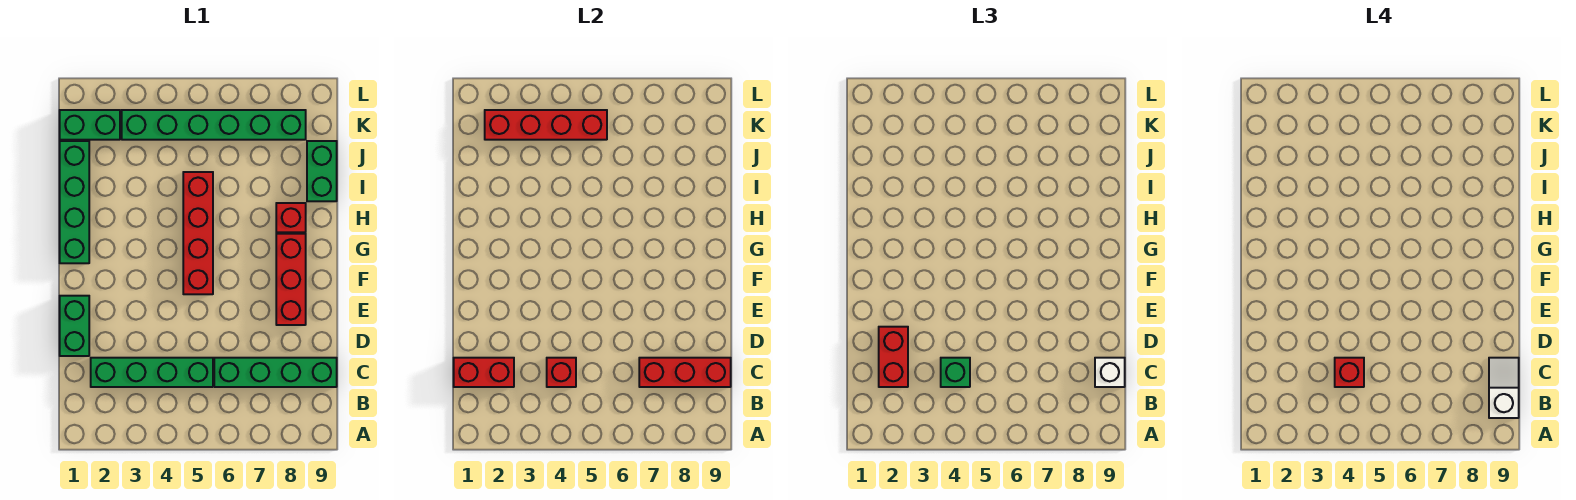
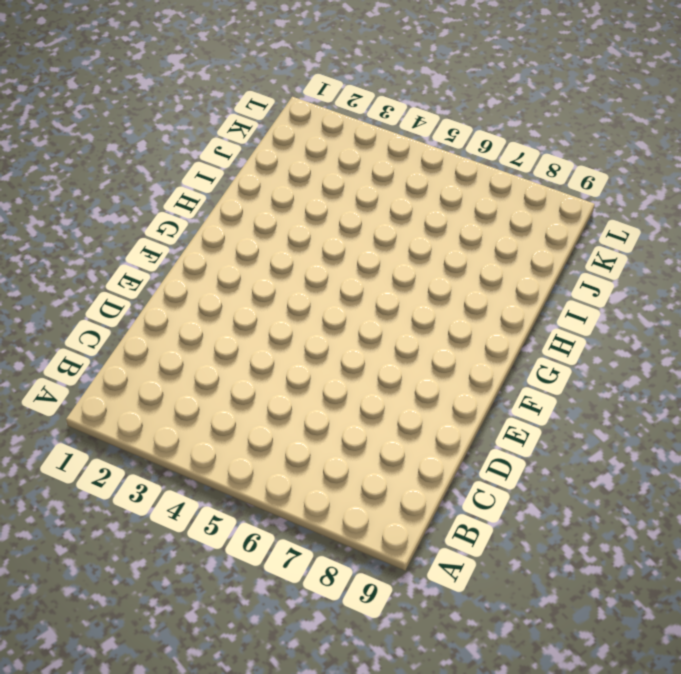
none -> green brick C2:C5 level 1
none -> green brick C6:C9 level 1
none -> green brick D1:E1 level 1

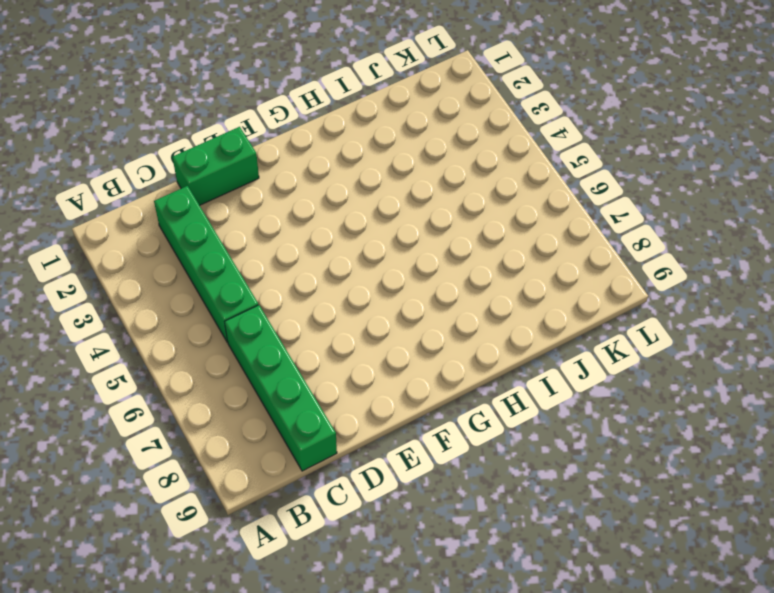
none -> red brick E8:G8 level 1
none -> red brick F5:I5 level 1
none -> green brick G1:J1 level 1

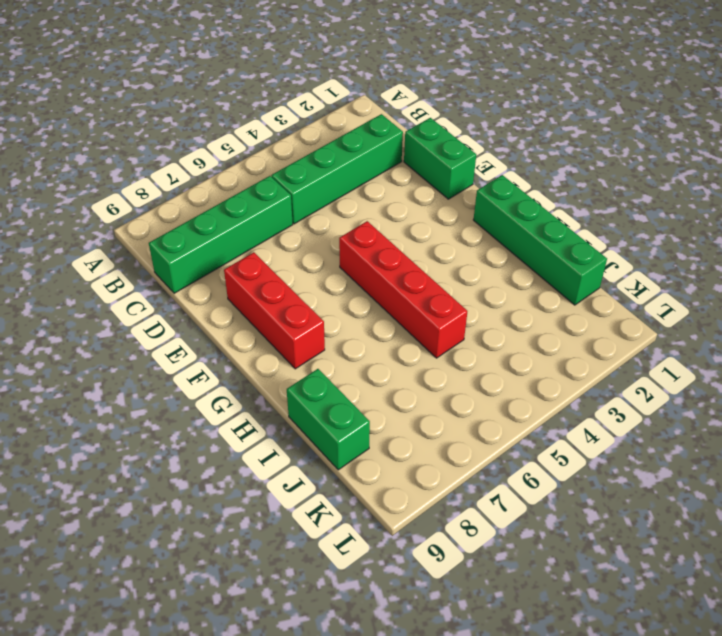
none -> red brick H8 level 1
none -> green brick K1:K2 level 1
none -> green brick K3:K8 level 1

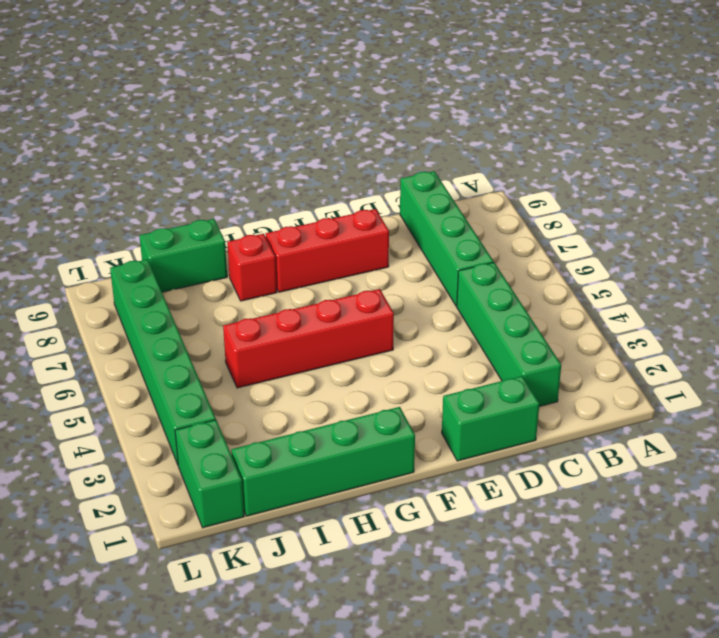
none -> red brick C1:C2 level 2
none -> red brick C4 level 2
none -> red brick C7:C9 level 2

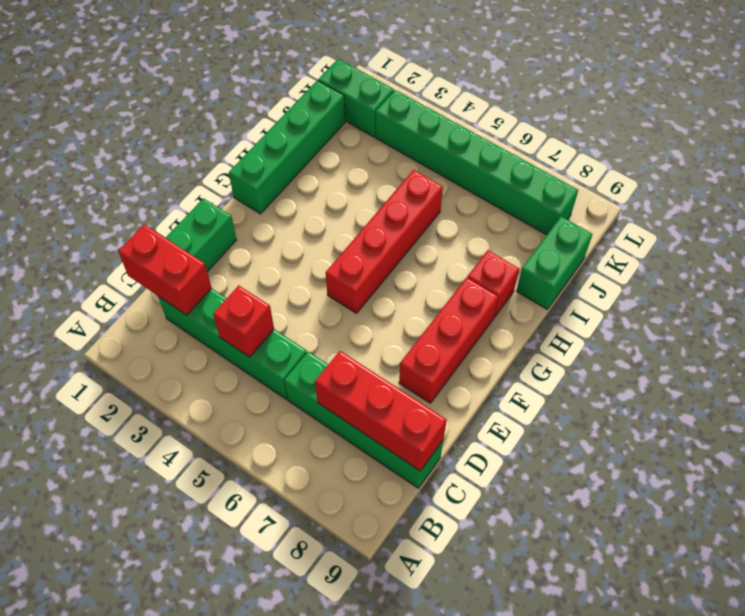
none -> red brick K2:K5 level 2
none -> red brick C2:D2 level 3
none -> green brick C4 level 3

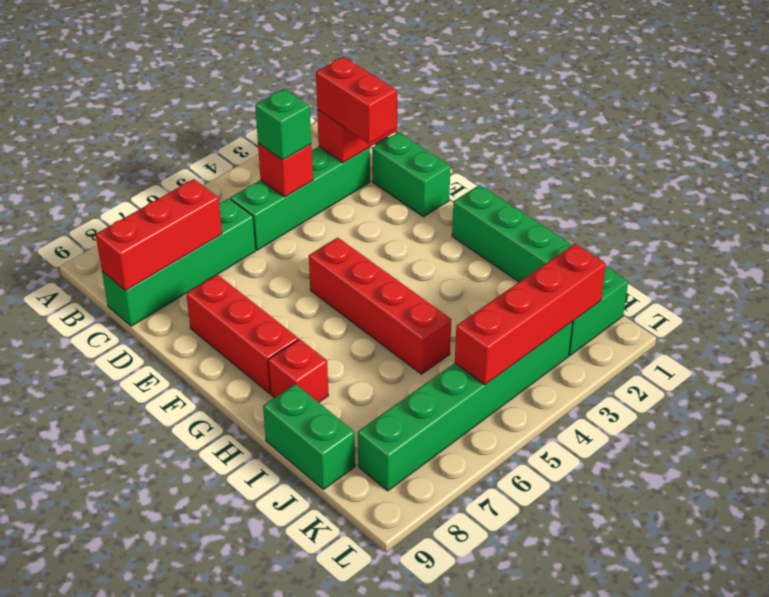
none -> white brick C9 level 3
none -> white slope B9:C9 level 4 top B
none -> red brick C4 level 4

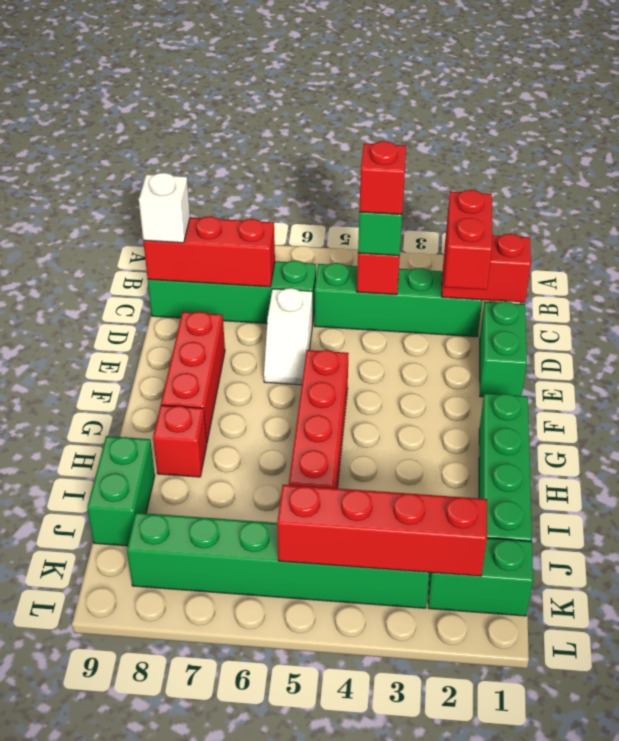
white slope D6:E6 level 1 top D -> white slope B9:C9 level 4 top B

